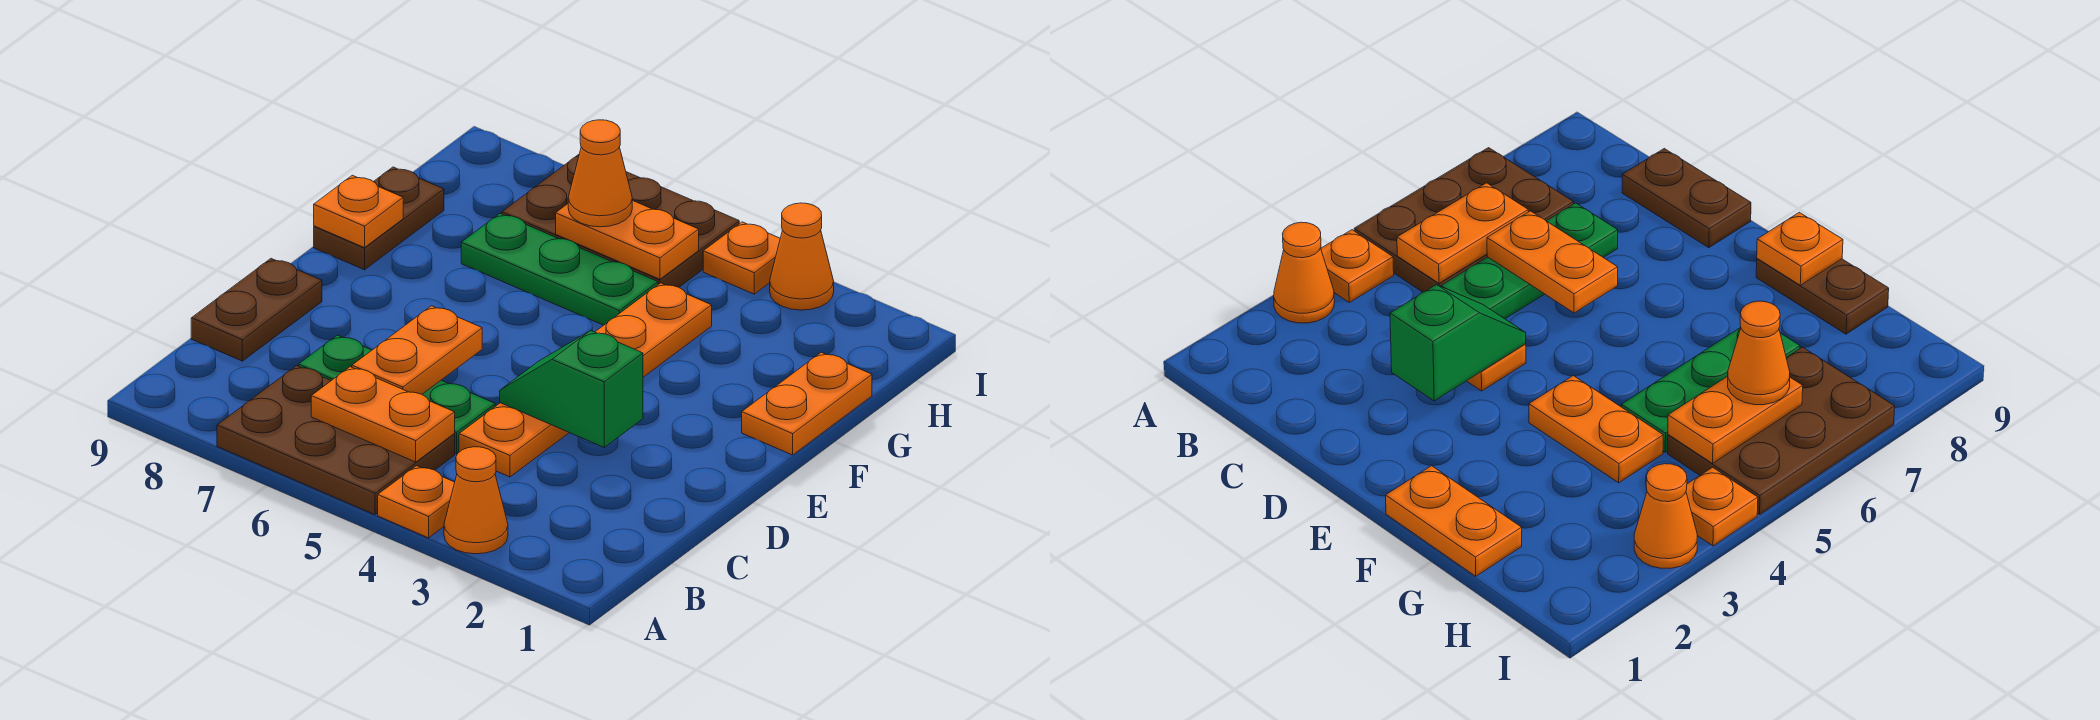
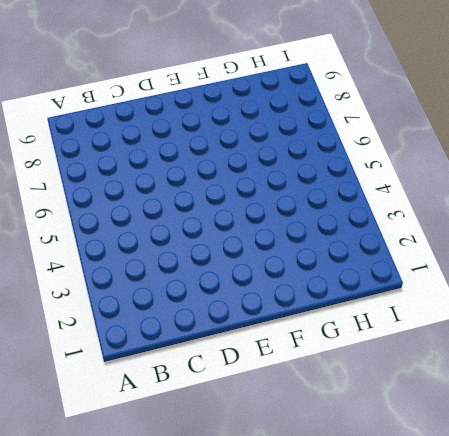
none -> orange cone A3 level 1
none -> orange plate A4 level 1
none -> brown plate A5:B7 level 1

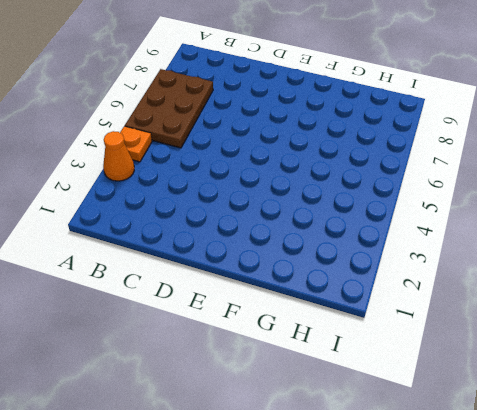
none -> orange plate C4:D4 level 1
none -> green plate C5:C7 level 1
none -> brown plate C9:D9 level 1

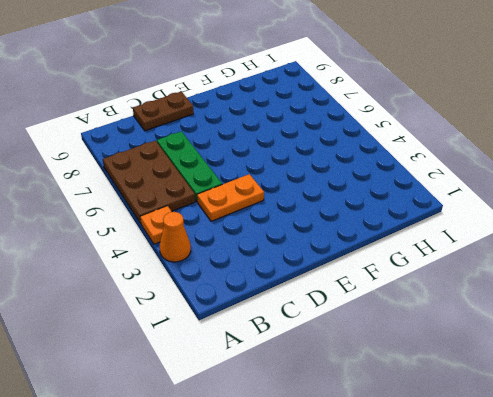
none -> orange plate F1:G1 level 1
none -> orange plate F4:G4 level 1
none -> brown plate F9:G9 level 1

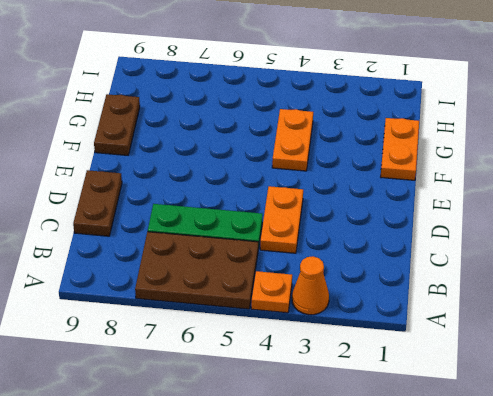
none -> green plate G5:G7 level 1
none -> brown plate H5:I7 level 1
none -> orange cone I3 level 1

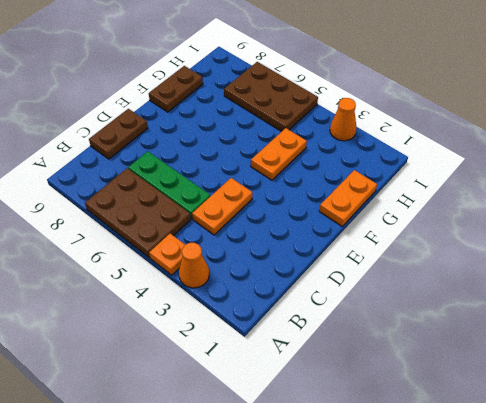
none -> green plate G5:G7 level 1
none -> orange plate I4 level 1
none -> orange plate B5:B6 level 2

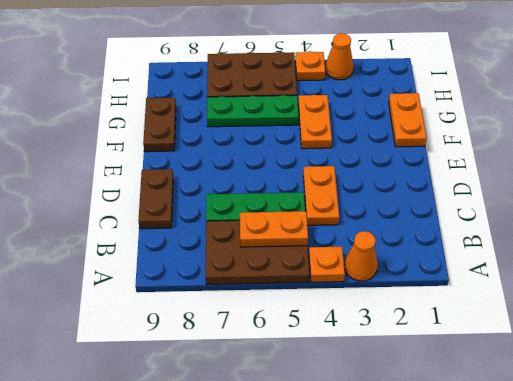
none -> orange plate C6:D6 level 2
none -> green slope D3:D4 level 2 top 3
none -> orange plate F9 level 2

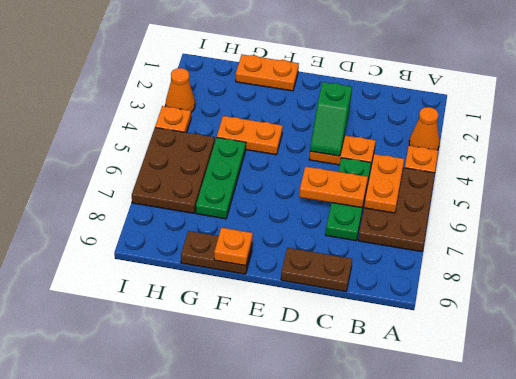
none -> orange plate H5:H6 level 2
none -> orange cone H6 level 3

